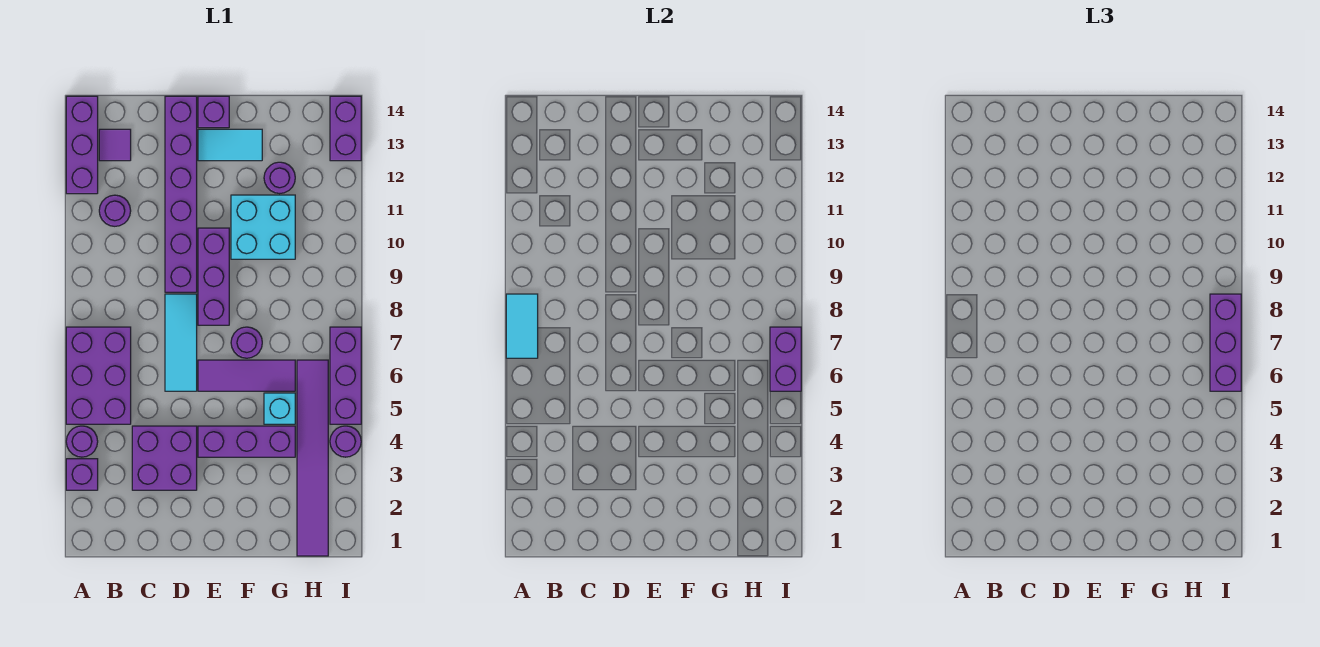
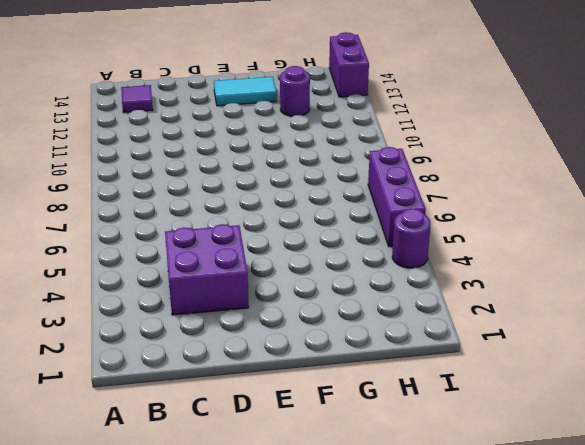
none -> purple brick A3 level 1
none -> purple round brick A4 level 1
none -> purple brick A5:B7 level 1

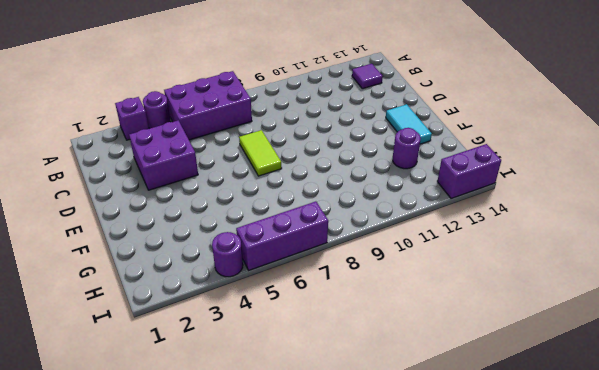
lime tile D7:E7 level 1 -> cyan tile D6:D8 level 1
none -> purple brick A12:A14 level 1
none -> purple round brick B11 level 1
none -> purple brick D9:D14 level 1

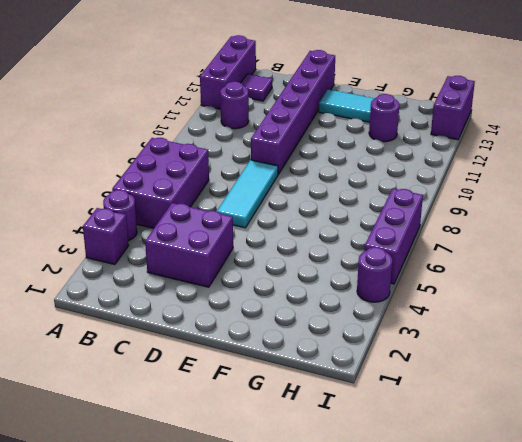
none -> purple brick E4:G4 level 1
none -> purple tile E6:G6 level 1
none -> purple brick E8:E10 level 1

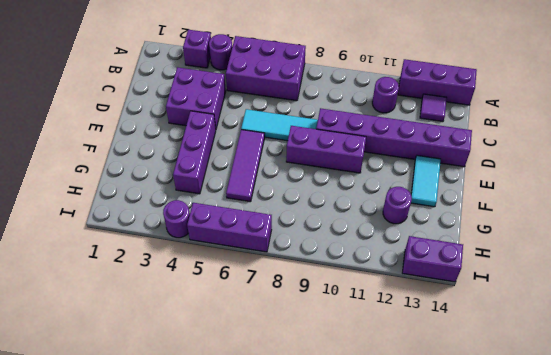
none -> purple brick E14 level 1
none -> purple round brick F7 level 1
none -> cyan brick F10:G11 level 1

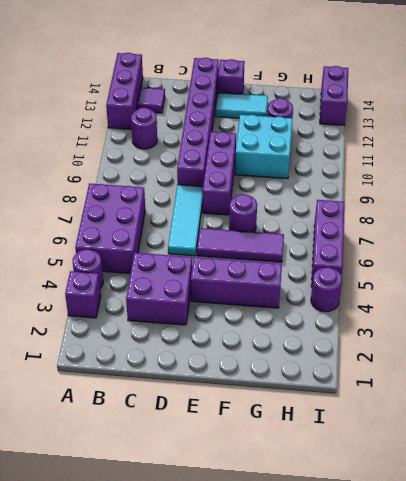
none -> cyan brick G5 level 1
none -> purple tile H1:H6 level 1
none -> cyan tile A7:A8 level 2

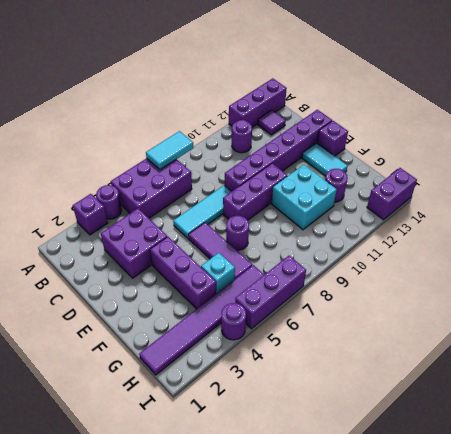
none -> purple brick I6:I7 level 2
none -> purple brick I6:I8 level 3

